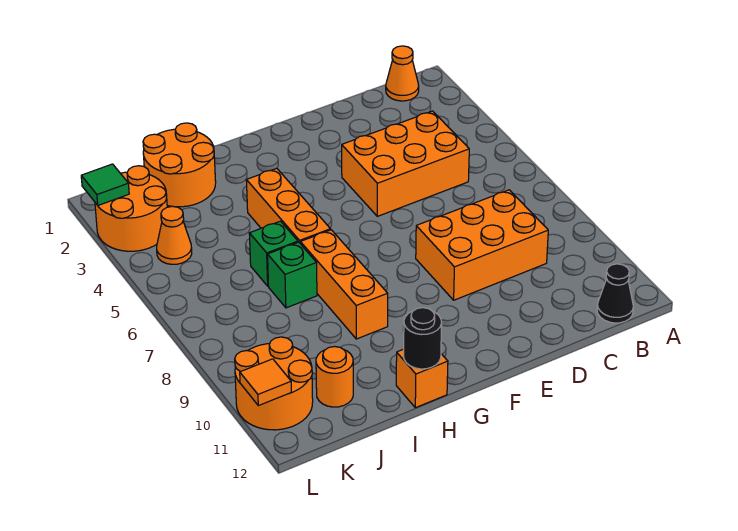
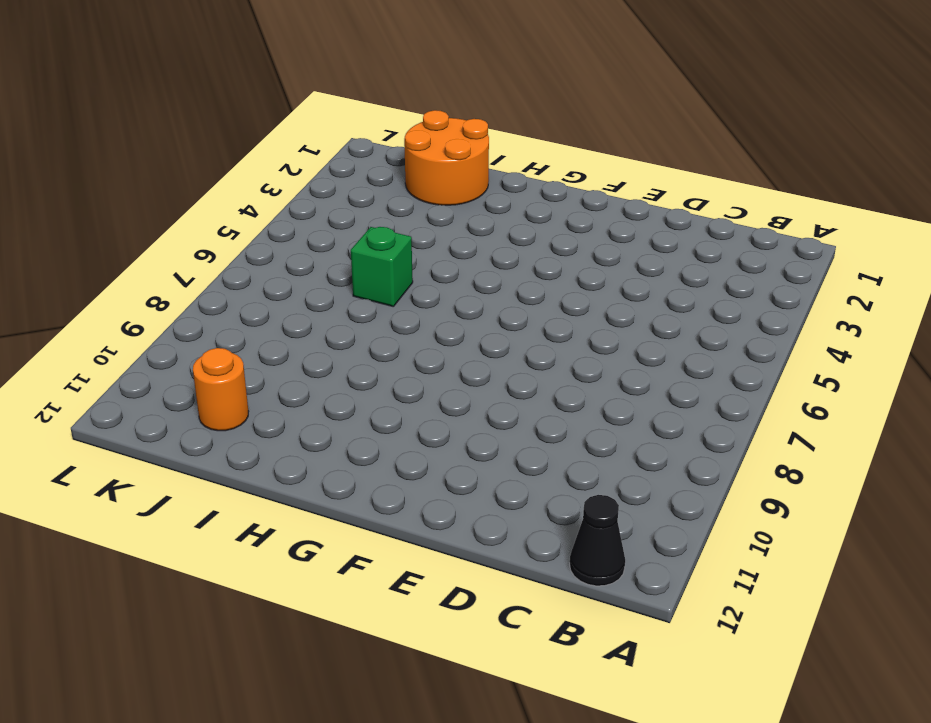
none -> orange cone B1 level 1
none -> orange brick C4:E5 level 1
none -> orange brick C8:E9 level 1

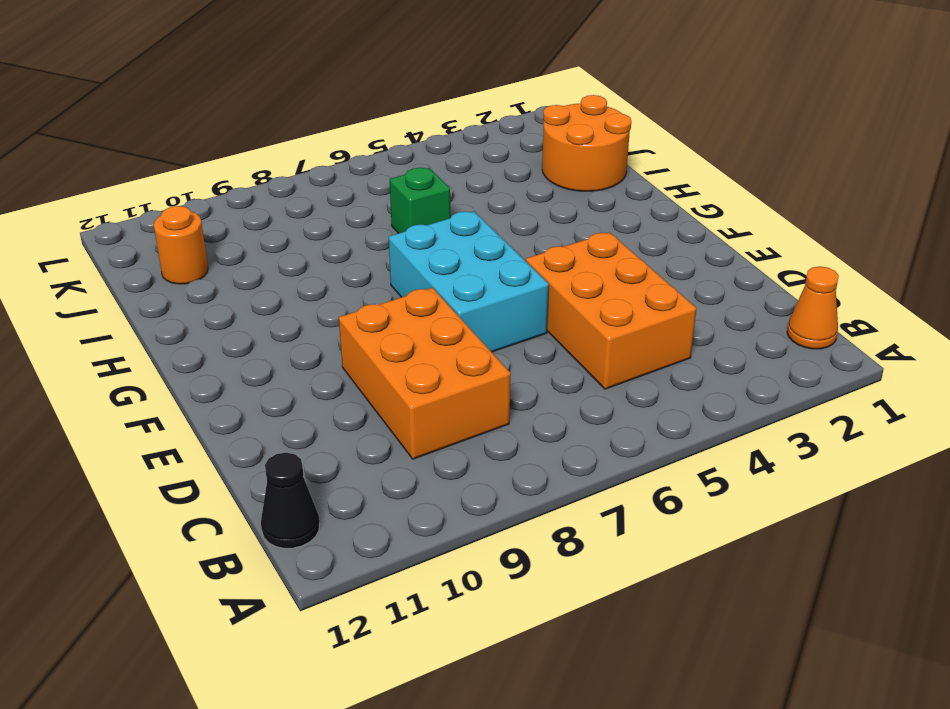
cyan brick E6:G7 level 1 -> none
none -> orange brick H4:H6 level 1
none -> orange brick H7:H9 level 1
none -> orange brick H12 level 1

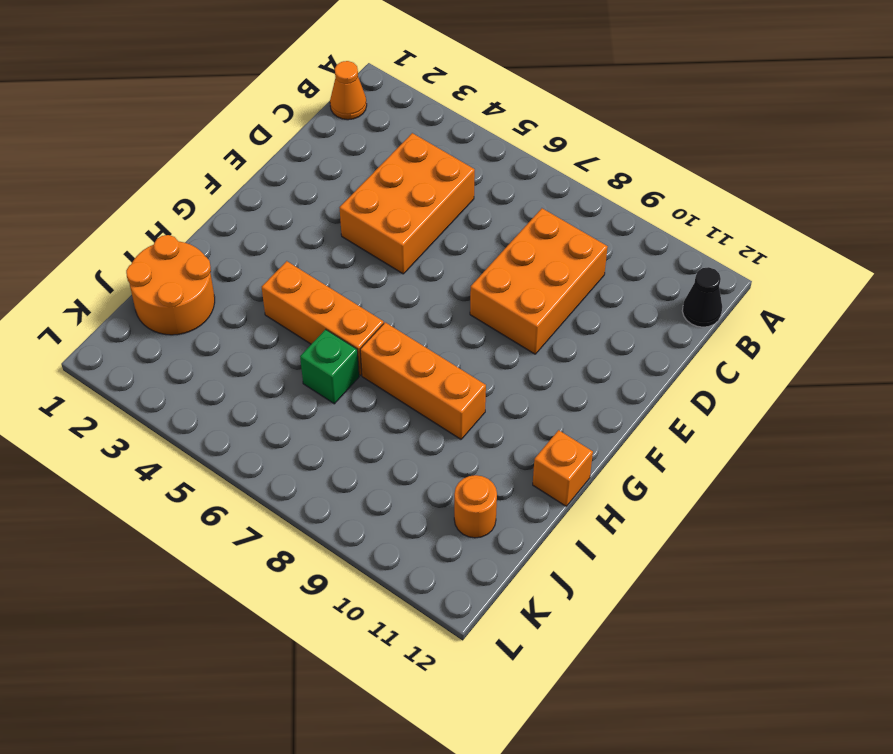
none -> green brick I7 level 1
none -> orange round brick K2:L3 level 1
none -> orange cone K4 level 1

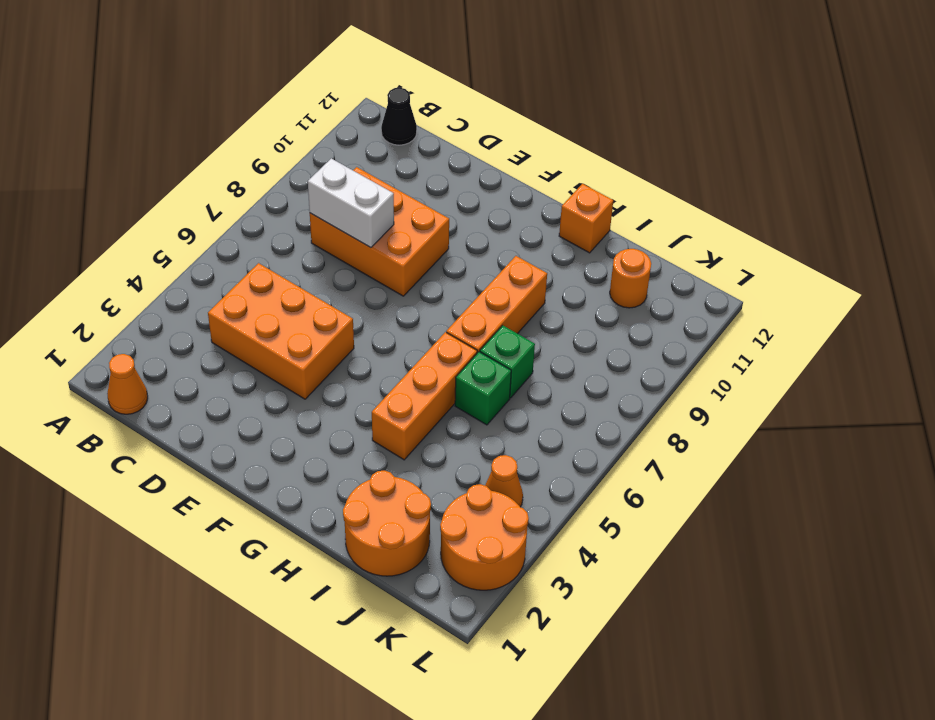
white brick C8:D8 level 2 -> none
none -> orange round brick K10:L11 level 1
none -> black round brick H12 level 2
none -> green tile L2 level 2

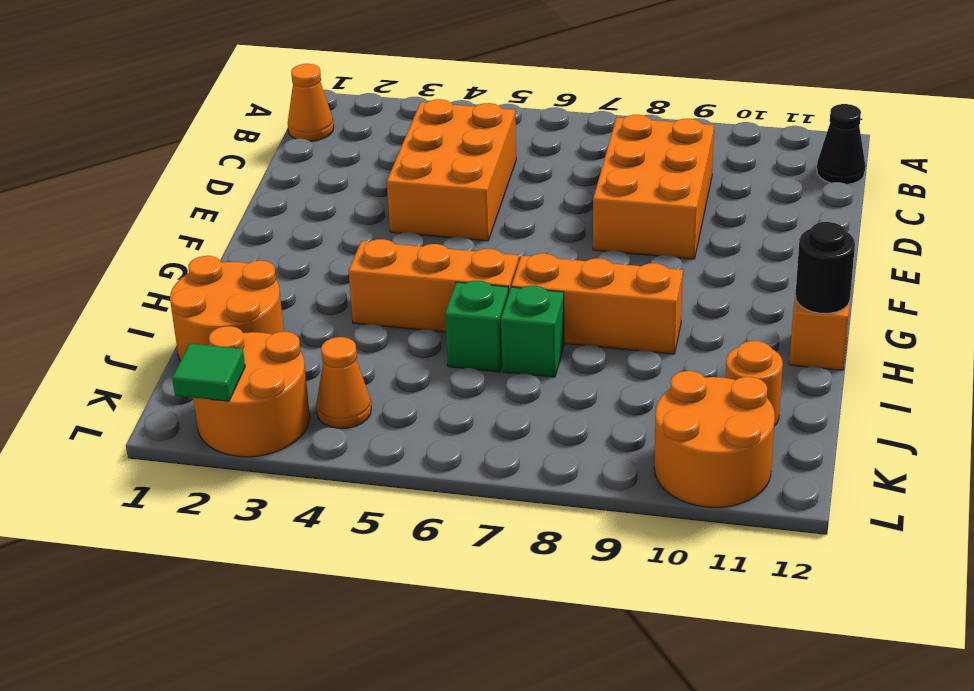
none -> orange tile L11 level 2

